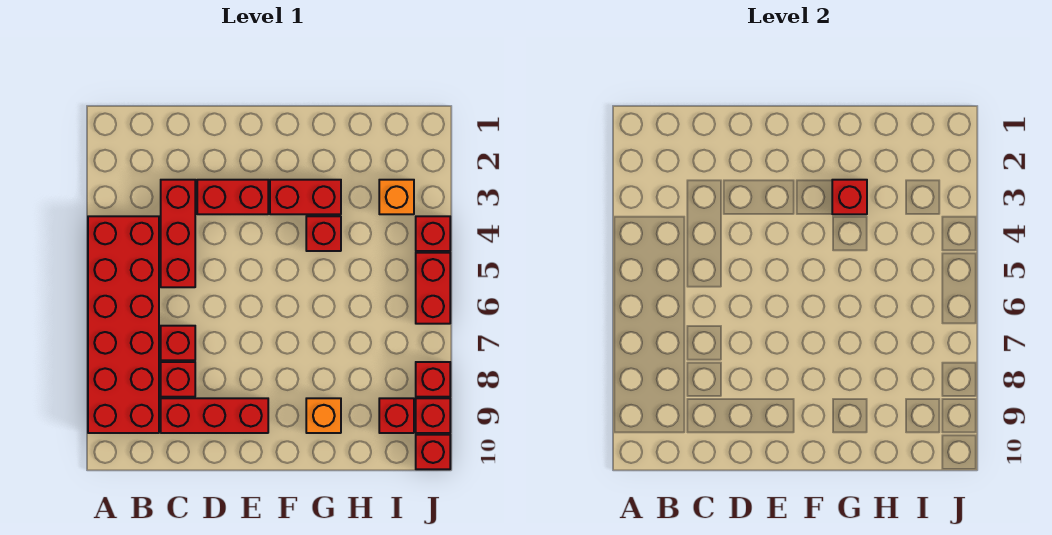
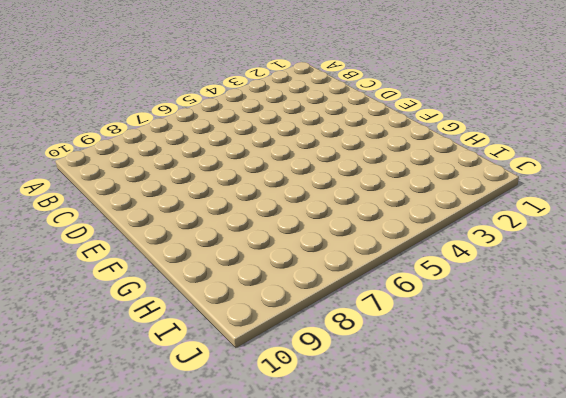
none -> red brick A4:B9 level 1
none -> red brick C3:C5 level 1
none -> red brick C7 level 1

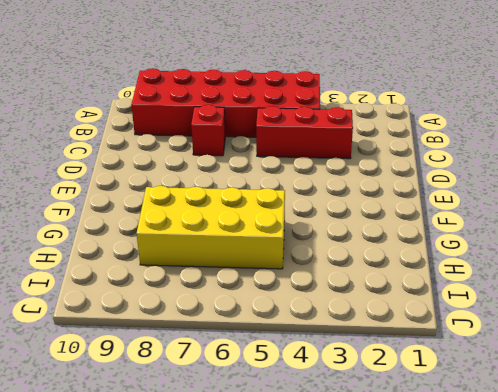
yellow brick G5:H8 level 1 -> none
none -> red brick C8 level 1
none -> red brick C9:E9 level 1
none -> red brick D3:E3 level 1

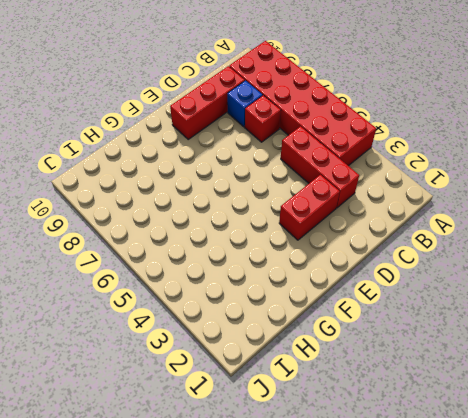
blue brick C8 level 1 -> red brick C8 level 1
none -> red brick F3:G3 level 1
none -> red brick G4 level 1
none -> orange brick G9 level 1

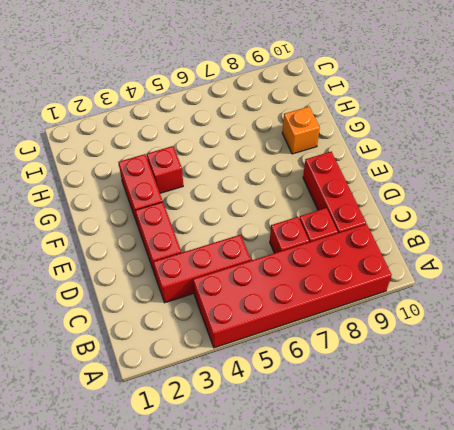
none -> orange brick I3 level 1
none -> red brick I9 level 1
none -> red brick J4 level 1

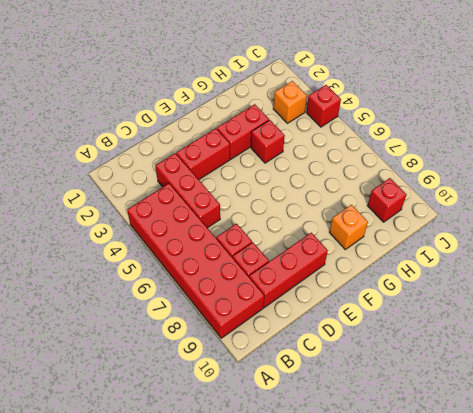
none -> red brick J5:J6 level 1
none -> red brick J8 level 1
none -> red brick J9 level 1

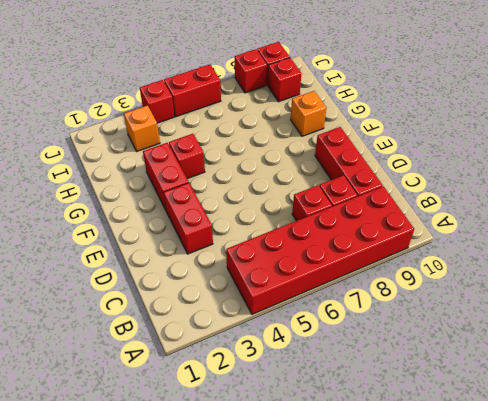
none -> red brick C3:C5 level 1
none -> red brick J10 level 1
none -> red brick G3 level 2

